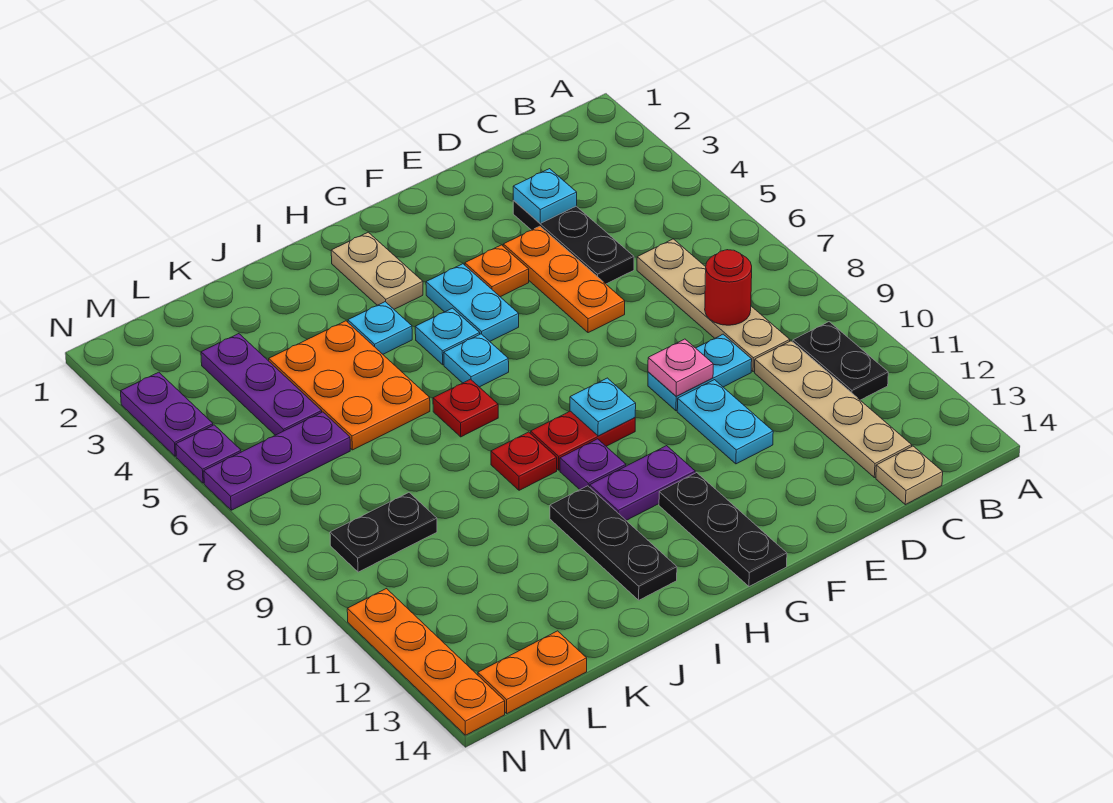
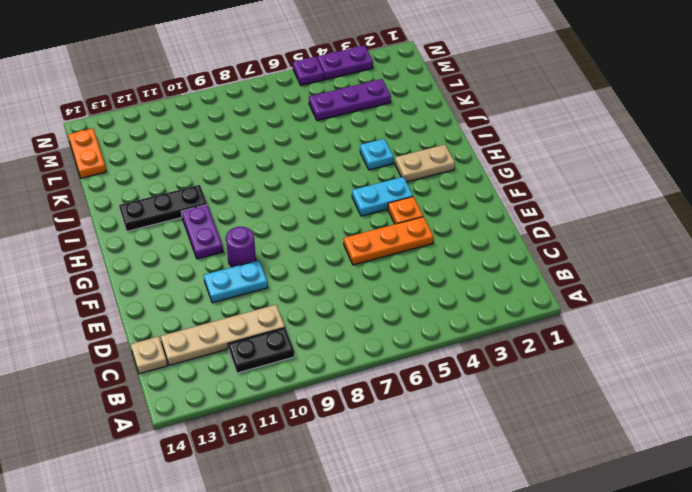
purple round brick F10 level 1 -> none
none -> tan plate C6:C9 level 1
none -> black plate D3:D5 level 1
none -> cyan plate D9:E9 level 1
none -> red plate G9:H9 level 1

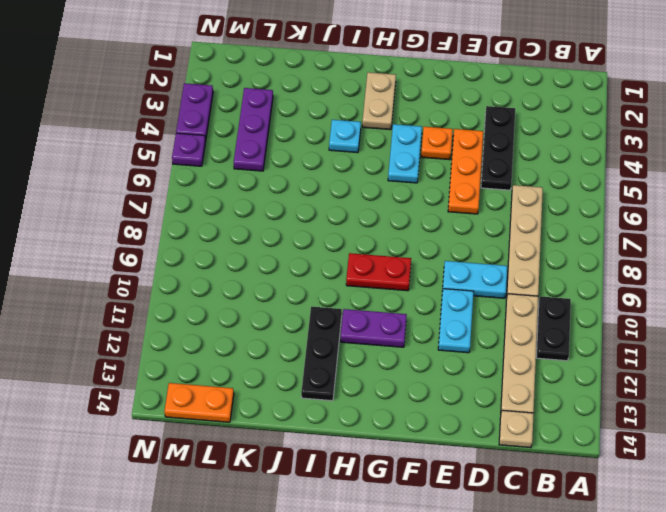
none -> black plate G12:G14 level 1
none -> cyan plate H5 level 1
none -> cyan plate H6 level 1
none -> purple plate H10 level 1

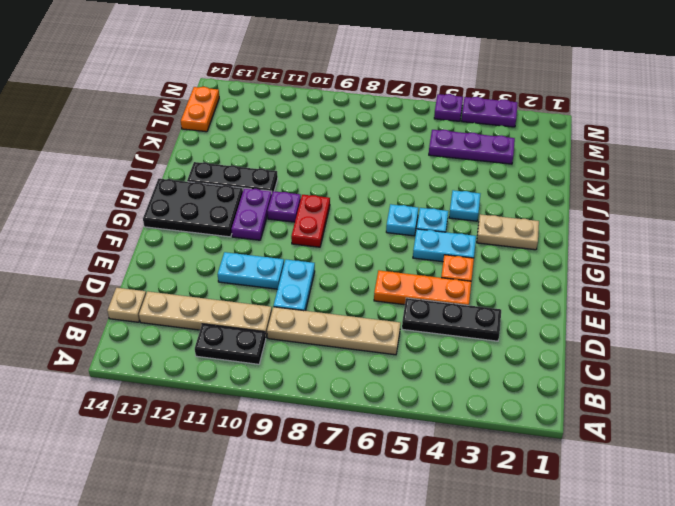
black plate G12:H14 level 1 -> black plate G12:G14 level 1
none -> red plate I7 level 1
none -> red plate I9 level 1
none -> orange plate J4:K6 level 1
none -> purple plate L6:N6 level 1

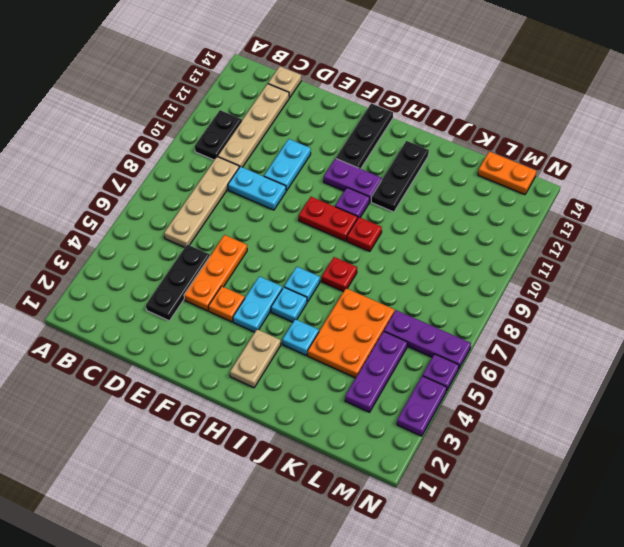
none -> black plate L9:M9 level 1
none -> orange plate N11:N14 level 1
none -> red round brick C8 level 2
none -> cyan plate D3 level 2

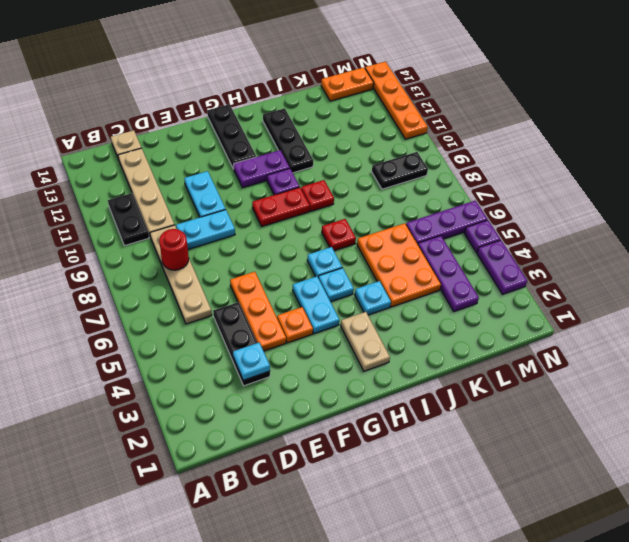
none -> pink plate E9 level 2
none -> cyan plate G9 level 2

